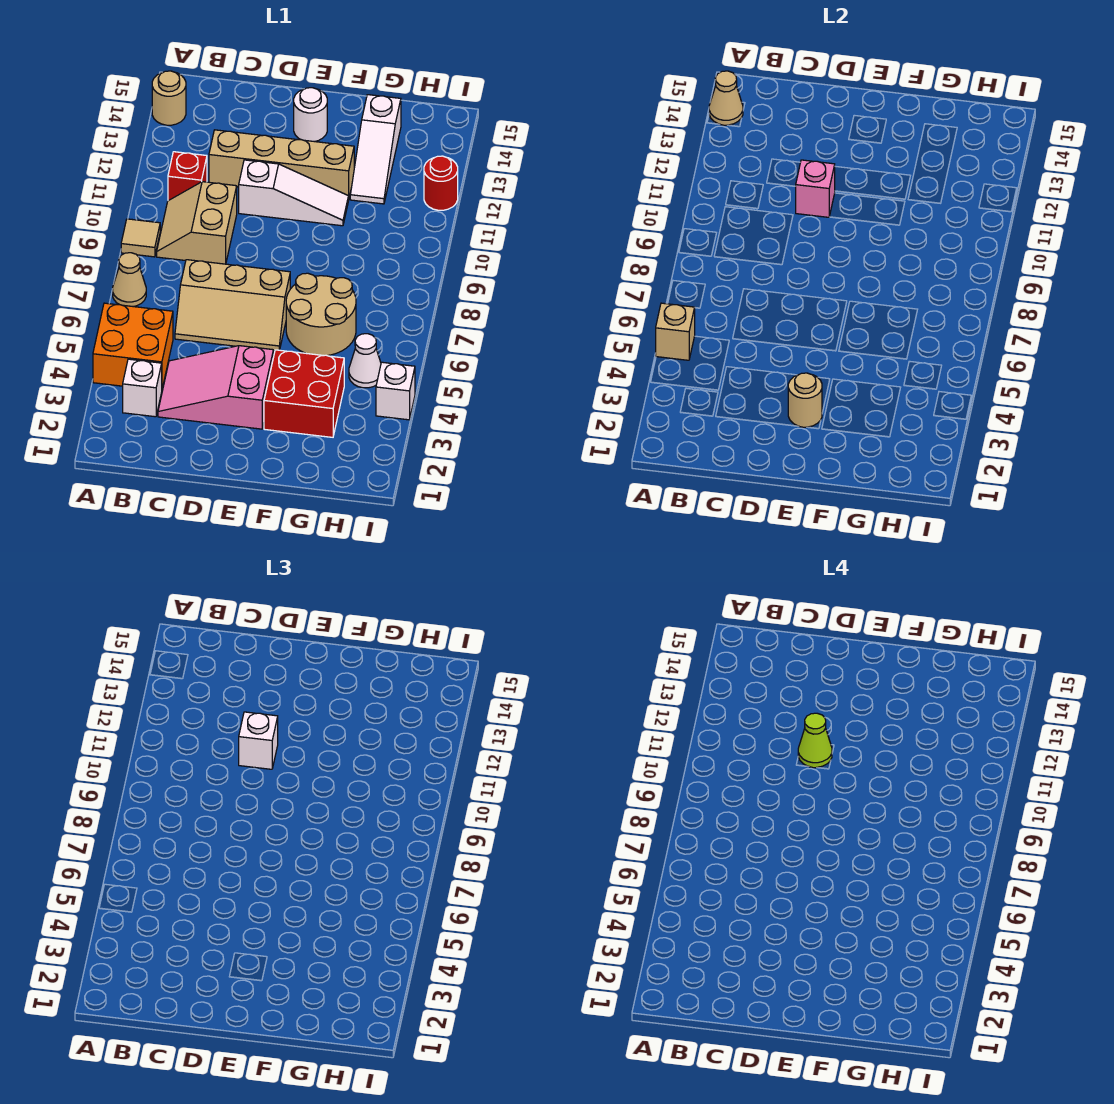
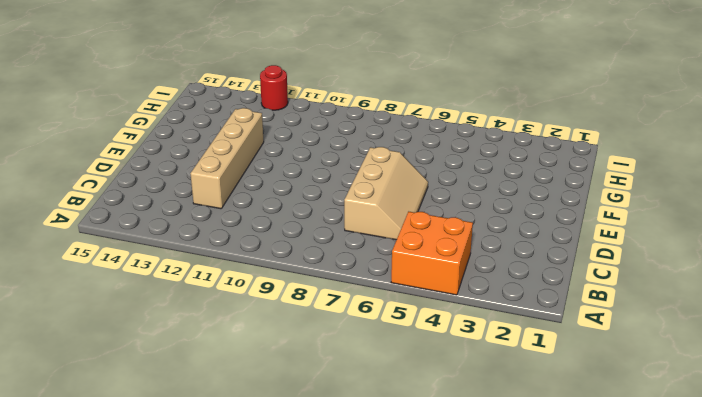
none -> tan cone A7 level 1
none -> tan tile A9 level 1
none -> tan round brick A14 level 1

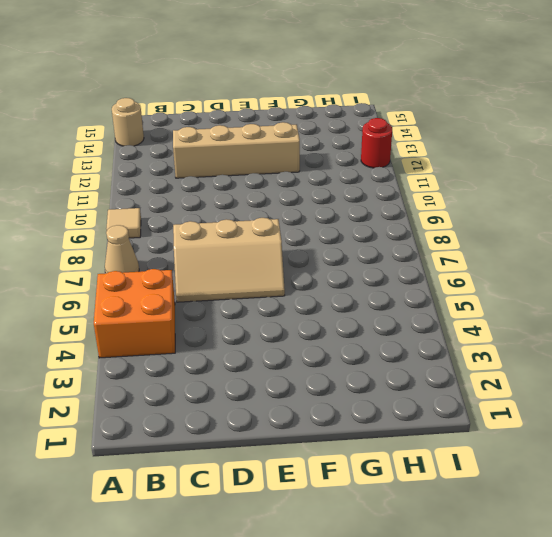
none -> white brick B3 level 1
none -> tan slope B9:C10 level 1 top C
none -> red brick B11 level 1

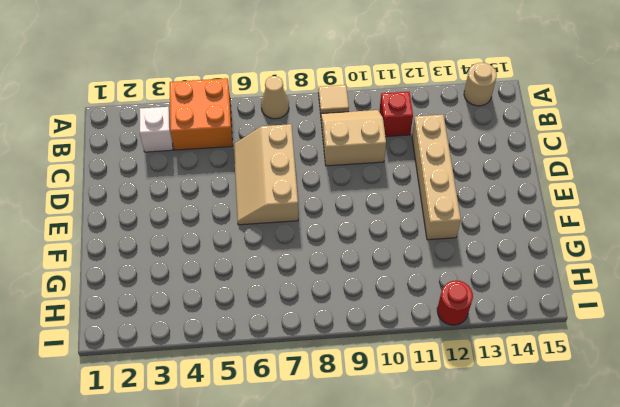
none -> pink slope C3:E4 level 1 top E
none -> white slope D11:F11 level 1 top D
none -> white round brick E14 level 1

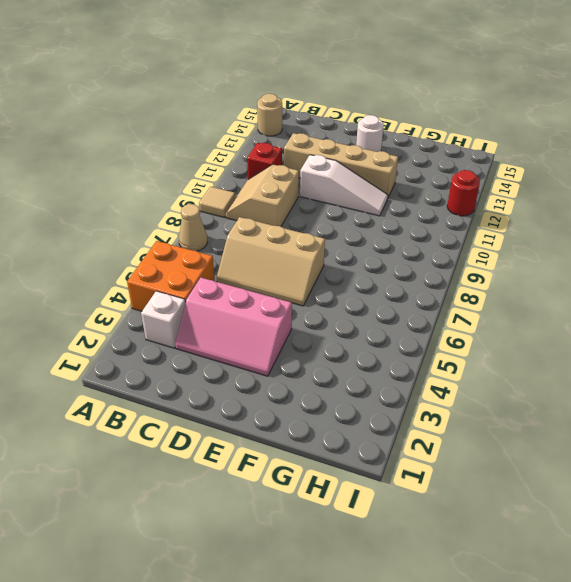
pink slope C3:E4 level 1 top 4 -> pink slope C3:E4 level 1 top E
none -> red brick F3:G4 level 1
none -> tan round brick F6:G7 level 1
none -> white slope G12:G14 level 1 top 14

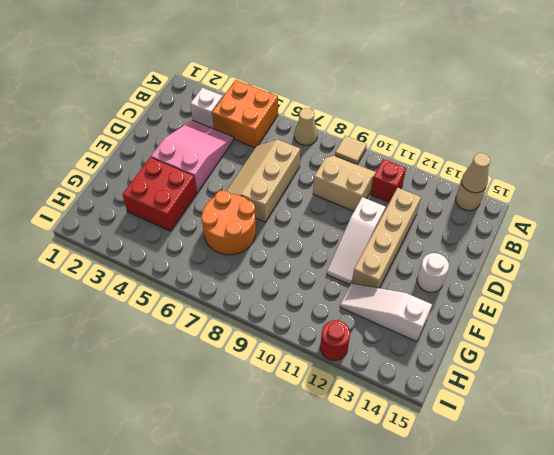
orange round brick F6:G7 level 1 -> tan round brick F6:G7 level 1
none -> white cone H5 level 1
none -> white brick I4 level 1
none -> tan brick A5 level 2

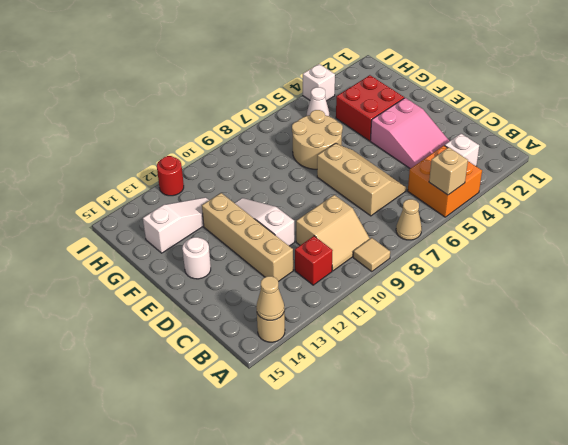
none -> pink brick D11 level 2
none -> tan round brick E3 level 2
none -> white brick D11 level 3

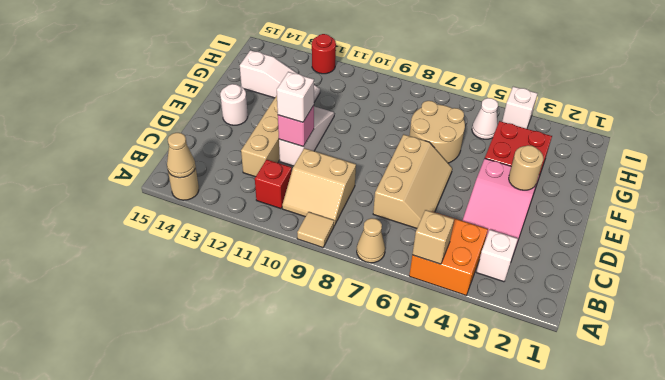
none -> lime cone D11 level 4

